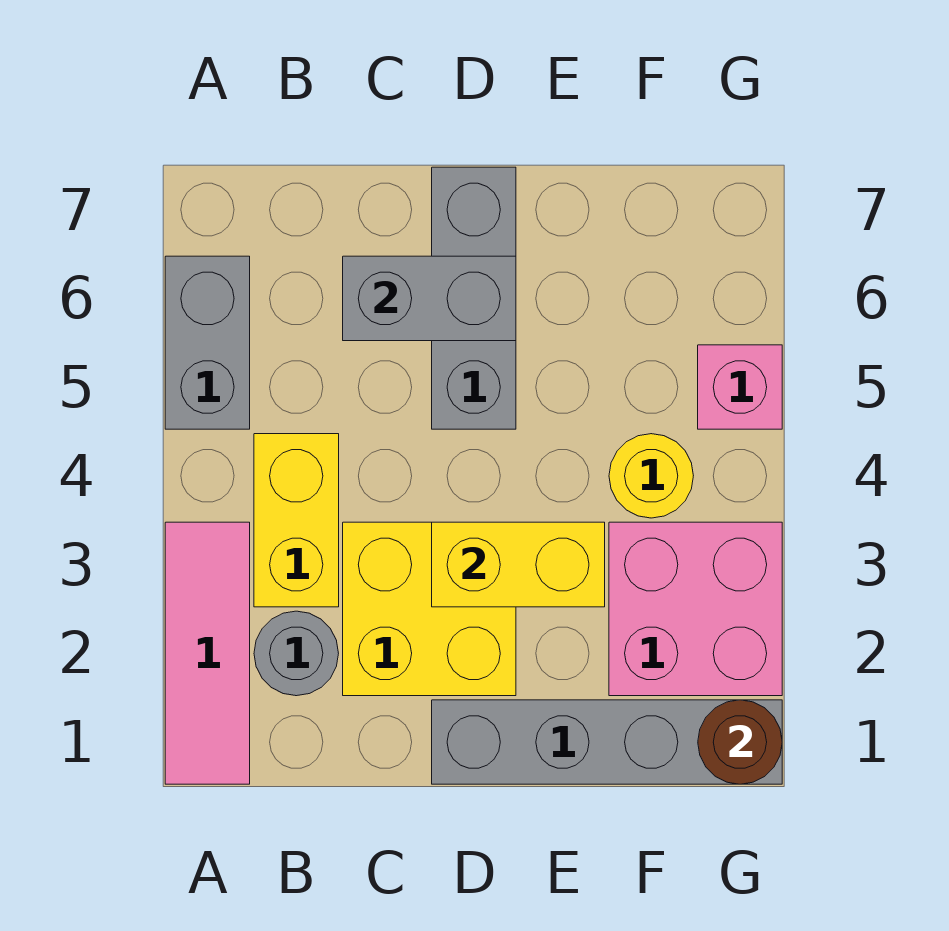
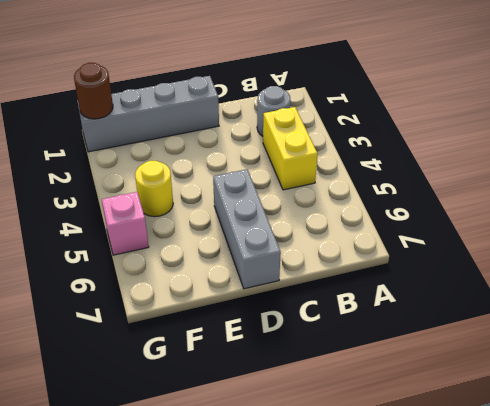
none -> pink tile A1:A3 level 1
none -> grey brick A5:A6 level 1
none -> yellow brick C2:D3 level 1

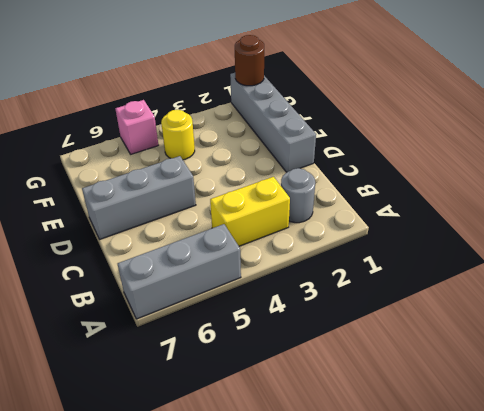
grey brick A5:A7 level 1 -> grey brick A5:A6 level 1
none -> pink tile A1:A3 level 1
none -> yellow brick C2:D3 level 1
none -> pink brick F2:G3 level 1

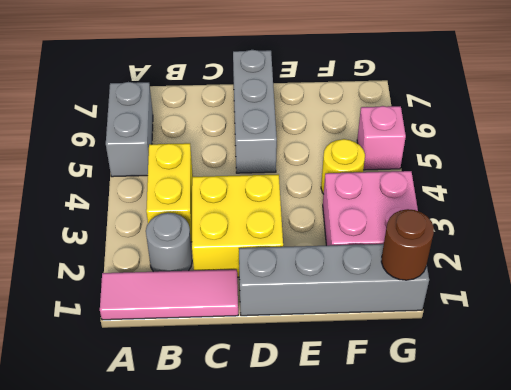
pink tile A1:C1 level 1 -> pink tile A1:A3 level 1
none -> grey brick C6:D6 level 2
none -> yellow brick D3:E3 level 2

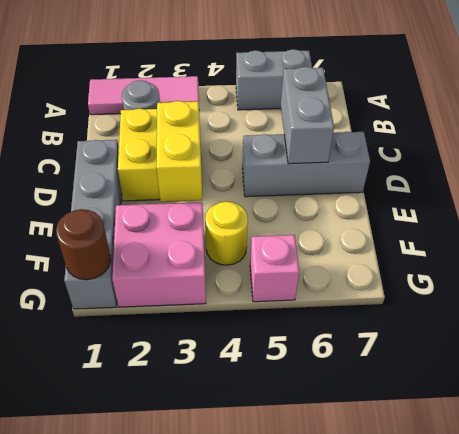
none -> yellow brick B3:B4 level 1

